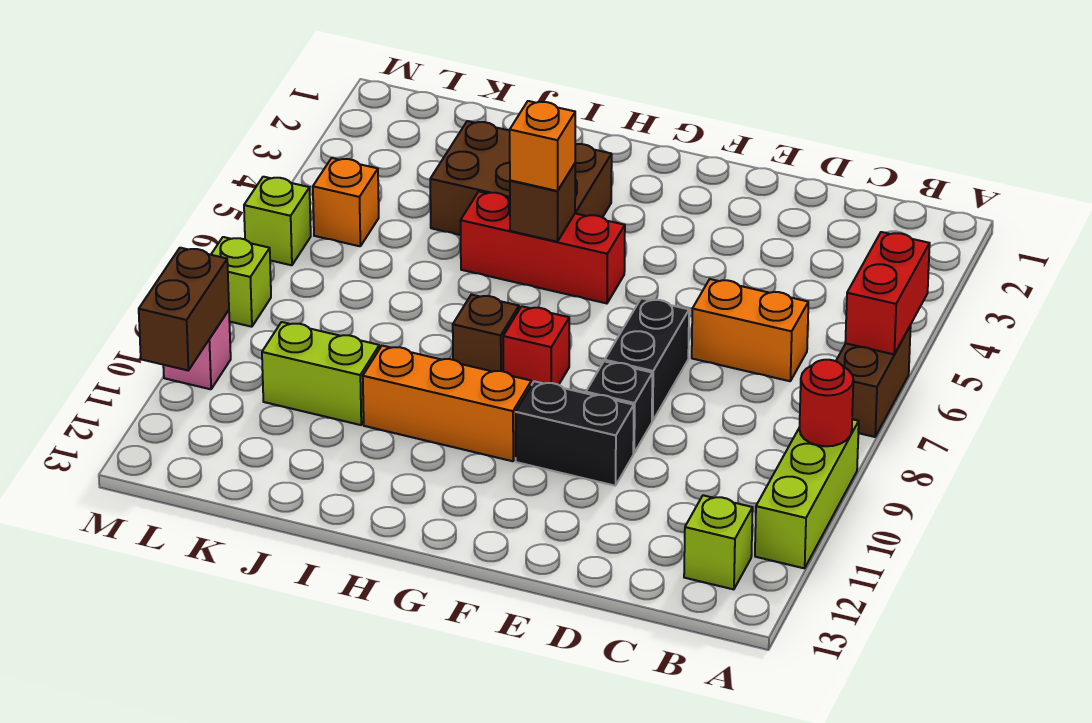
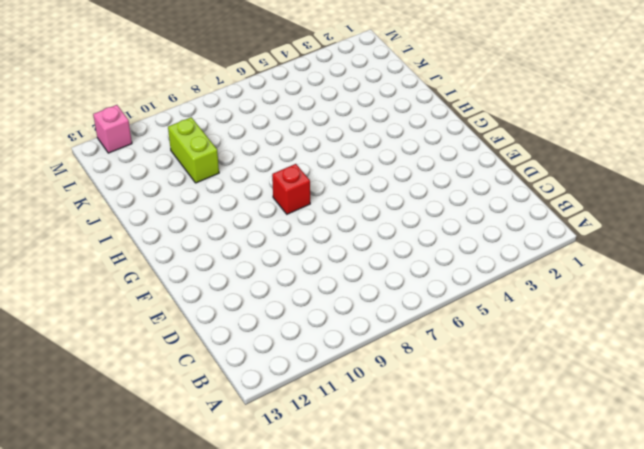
pink brick M12 level 1 -> pink brick M10 level 1
none -> brown brick A6:A7 level 1
none -> lime brick A9:A11 level 1
none -> lime brick B12 level 1

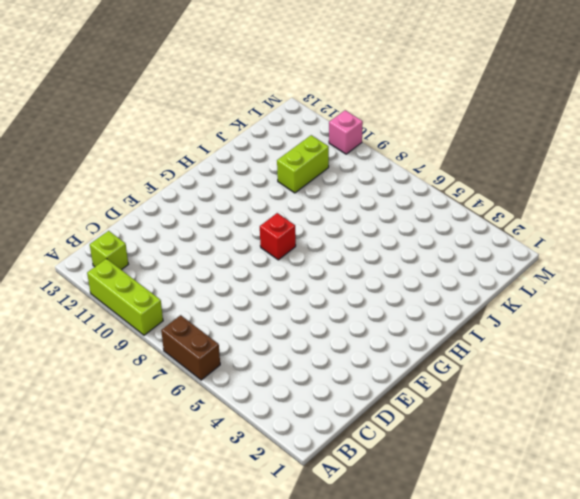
none -> orange brick C6:D6 level 1
none -> black brick E7:E8 level 1
none -> black brick E9 level 1

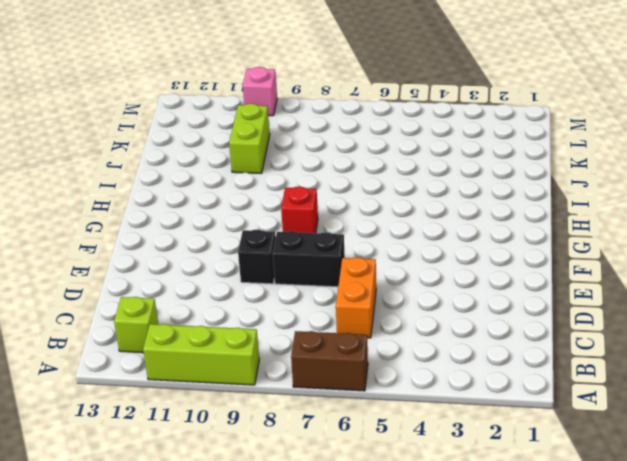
none -> black brick E10:F10 level 1
none -> red brick G5:I5 level 1
none -> orange brick G10:I10 level 1

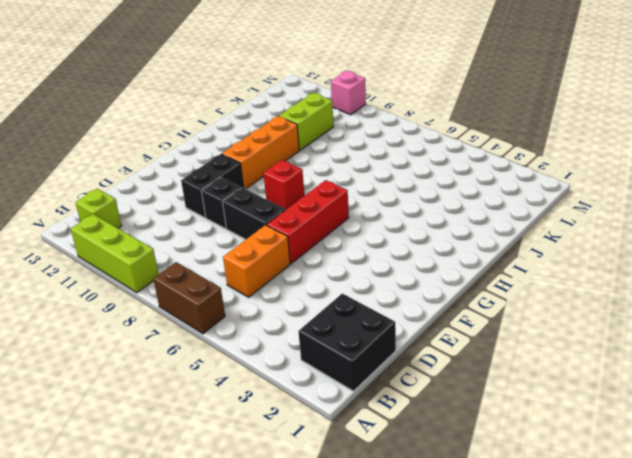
black brick B1:C2 level 1 -> none
red brick E6:G6 level 1 -> red brick G5:I5 level 1
none -> brown brick H3:J4 level 1
none -> brown brick H8 level 1
none -> orange brick L5 level 1

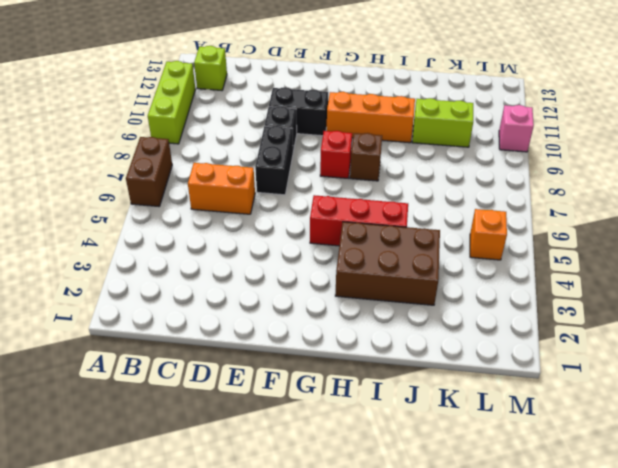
none -> lime brick M6 level 1
none -> lime brick M8 level 1
none -> red brick A5:A6 level 2

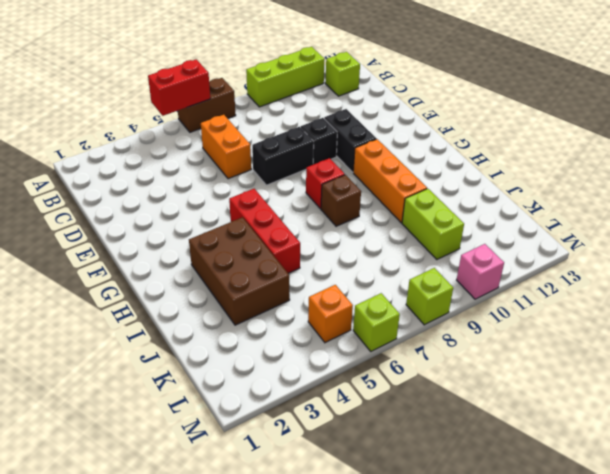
none -> red round brick A9 level 2
none -> brown brick H5 level 2
none -> brown brick M10:M11 level 2

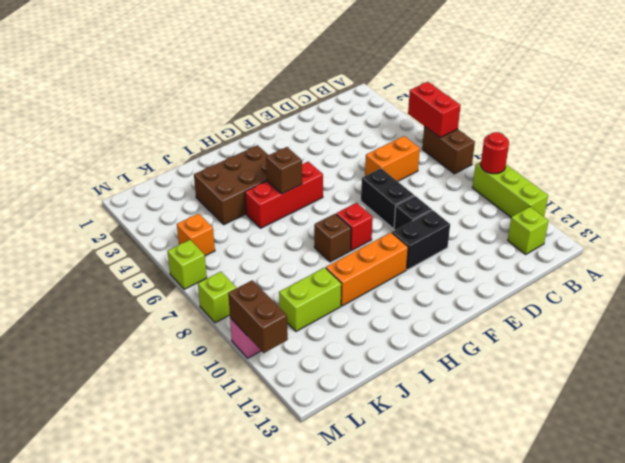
none -> orange brick H5 level 3

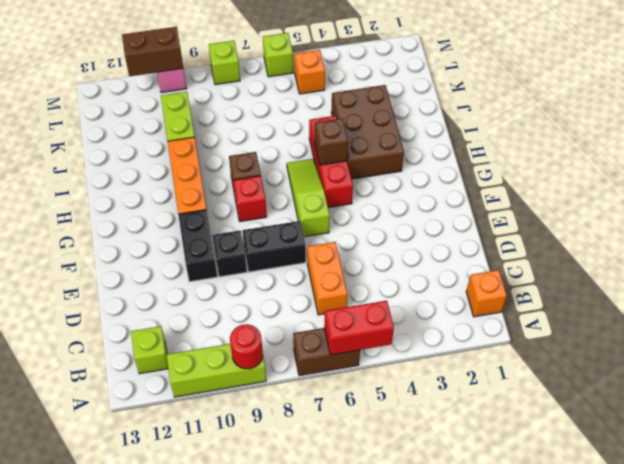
orange brick B1 level 1 -> orange brick H5 level 3
lime slope F6:H6 level 1 top F -> none

